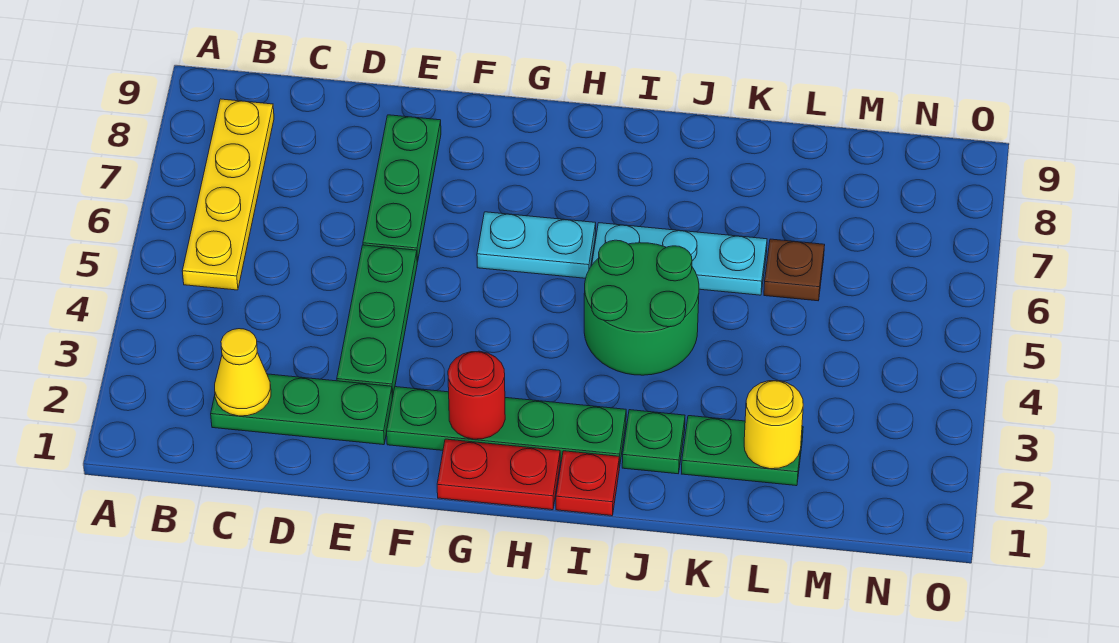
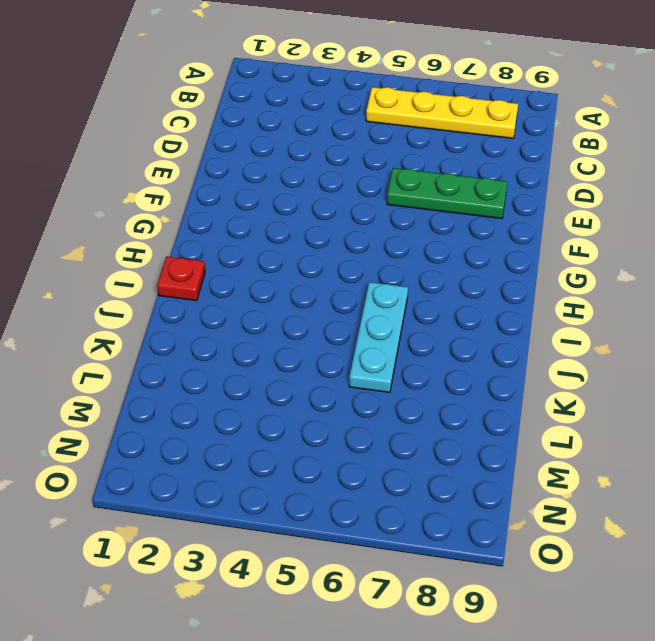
none -> green plate C2:E2 level 1
none -> green plate E3:E5 level 1
none -> green plate F2:I2 level 1

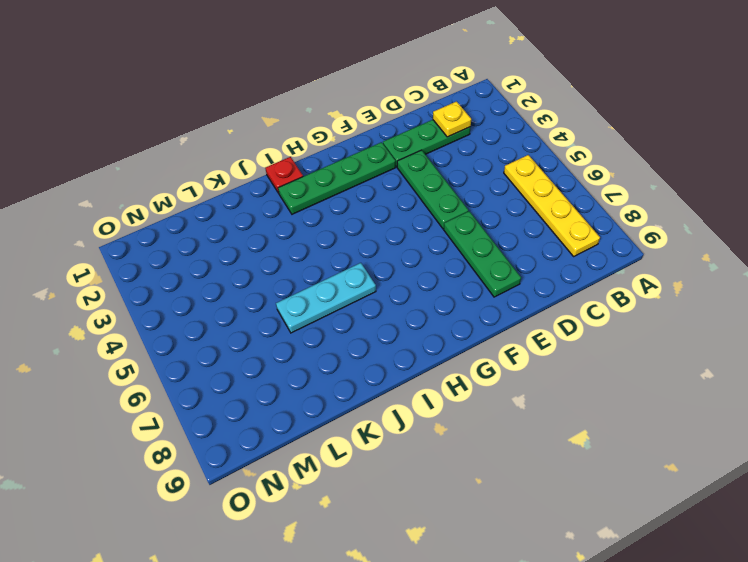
yellow plate C2 level 2 -> yellow cone C2 level 2
none -> red plate G1:H1 level 1
none -> cyan plate G6:H6 level 1
none -> green round brick I4:J5 level 1

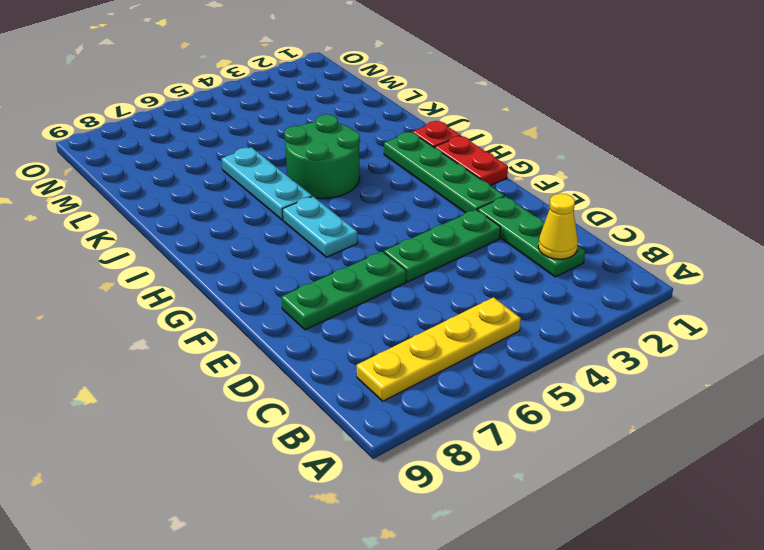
none -> green plate J2 level 1
none -> green plate K2:L2 level 1
none -> brown plate L6 level 1

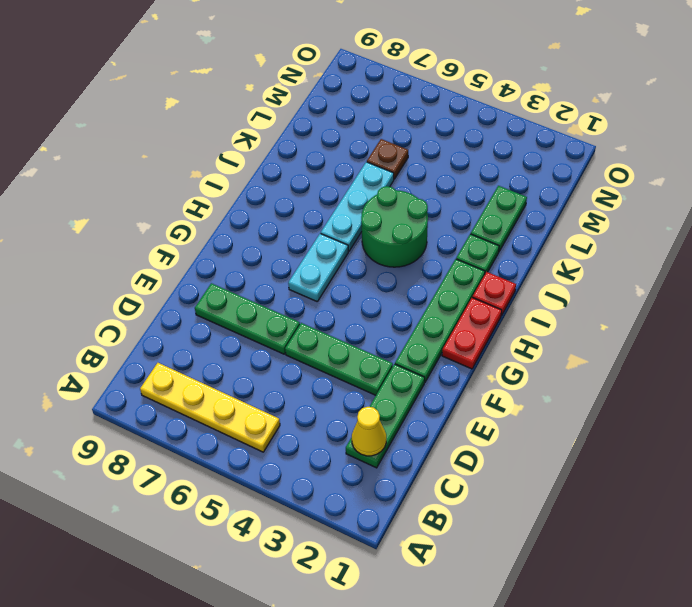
none -> red round brick G2 level 2
none -> yellow round brick L2 level 2

